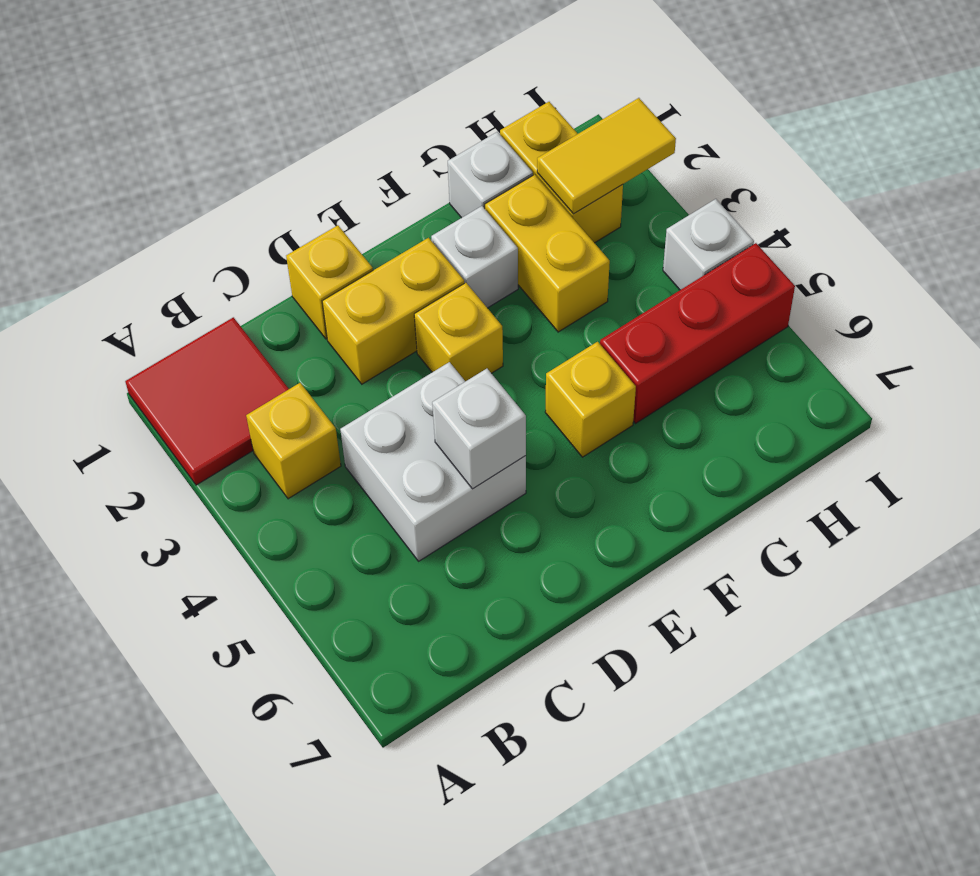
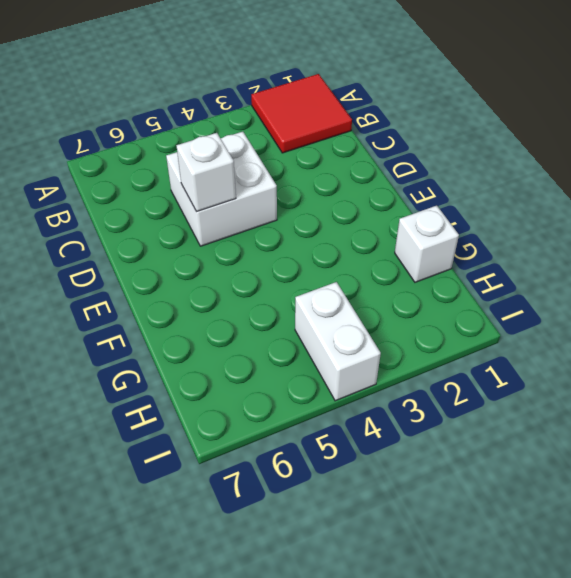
white brick H4:I4 level 1 -> white brick I4 level 1
none -> yellow brick B3 level 1
none -> yellow brick D1 level 1
none -> yellow brick D2:E2 level 1

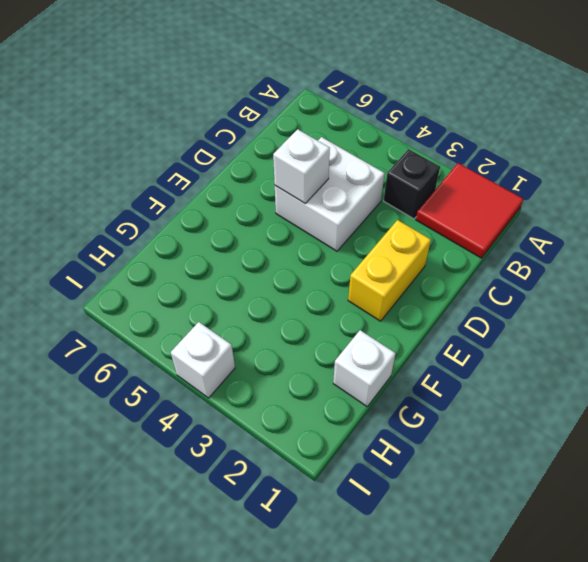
black brick B3 level 1 -> yellow brick B3 level 1
none -> yellow brick D1 level 1
none -> yellow brick E3 level 1
none -> white brick F2 level 1

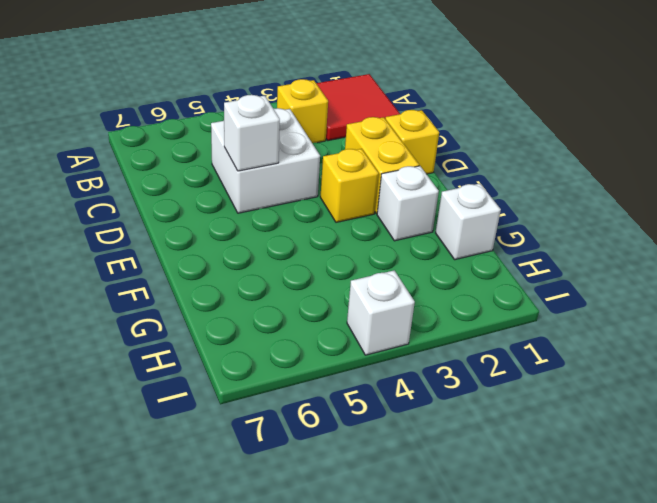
none -> yellow brick F5 level 1
none -> yellow brick G2:G3 level 1
none -> red brick G5:I5 level 1

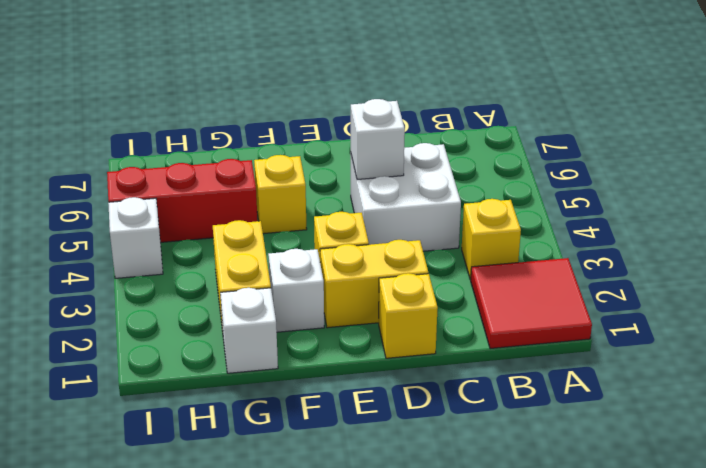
none -> yellow brick H1:H2 level 1
none -> yellow tile H2:I2 level 2

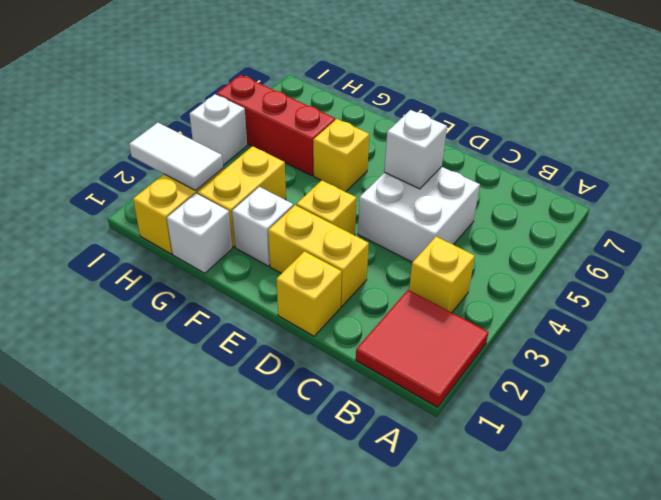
white tile H2:I2 level 2 -> yellow tile H2:I2 level 2

